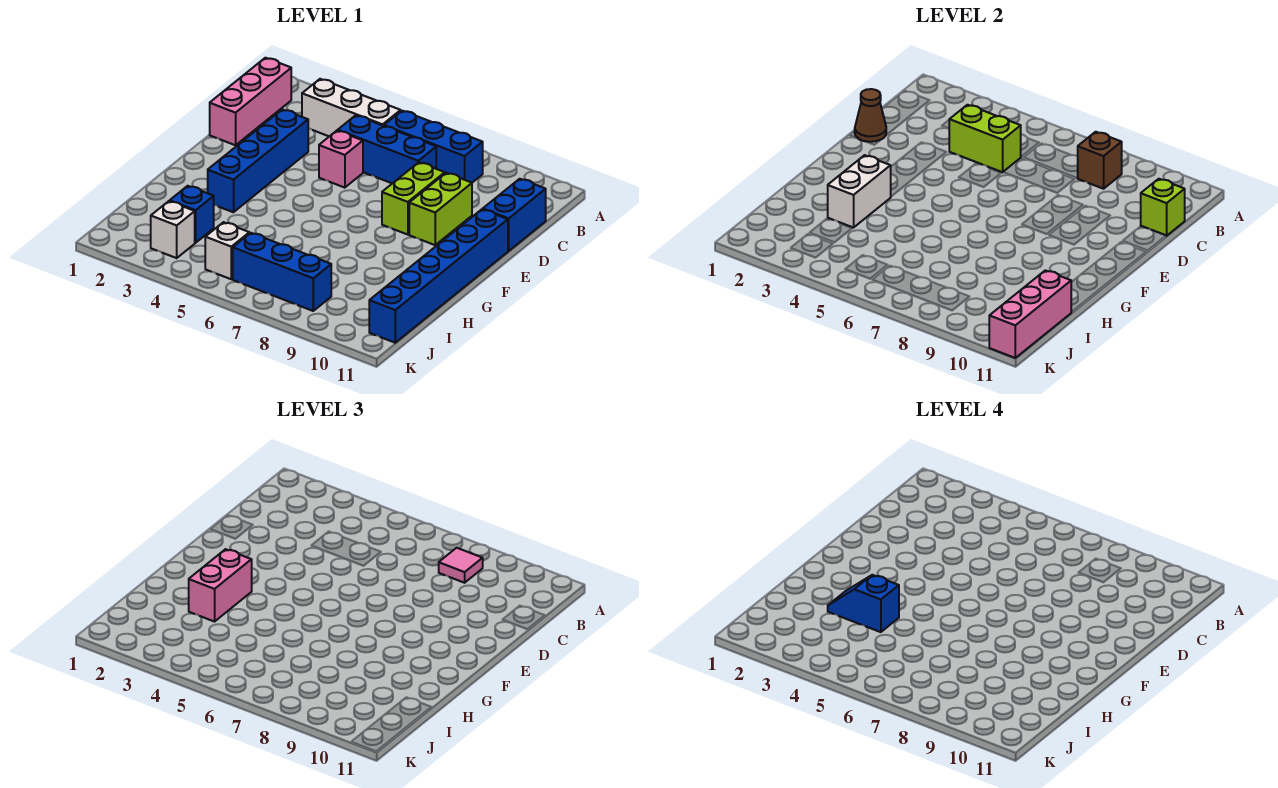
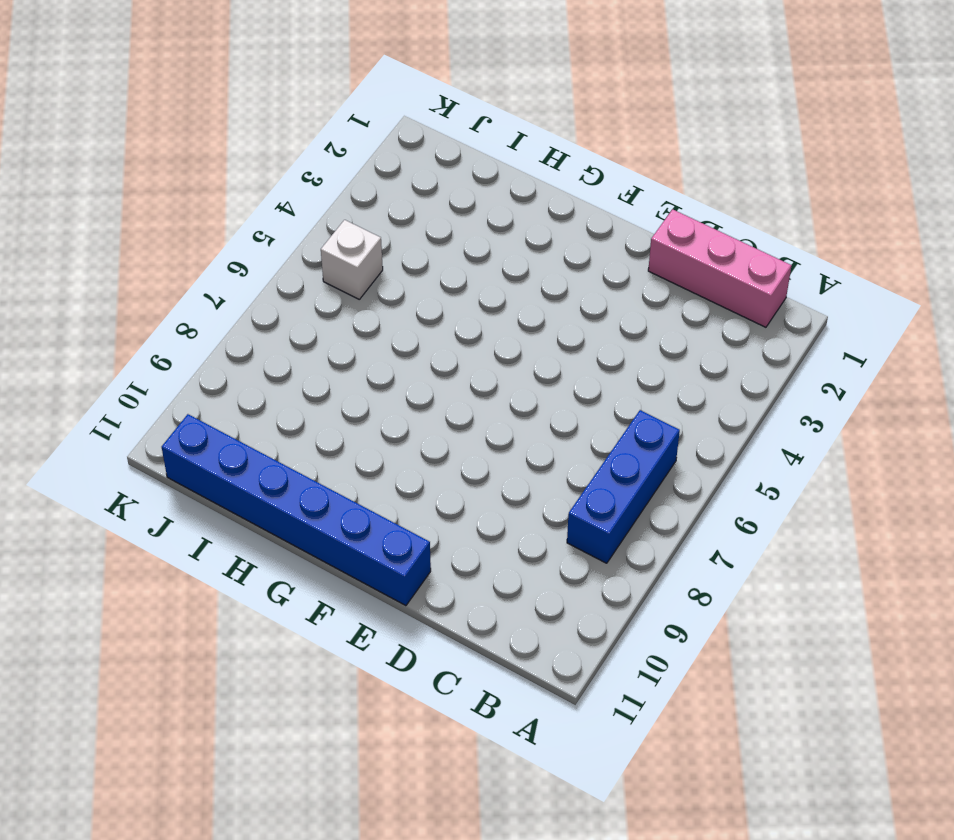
none -> white brick B3:B5 level 1
none -> blue brick C5:C7 level 1
none -> blue brick C11:D11 level 1

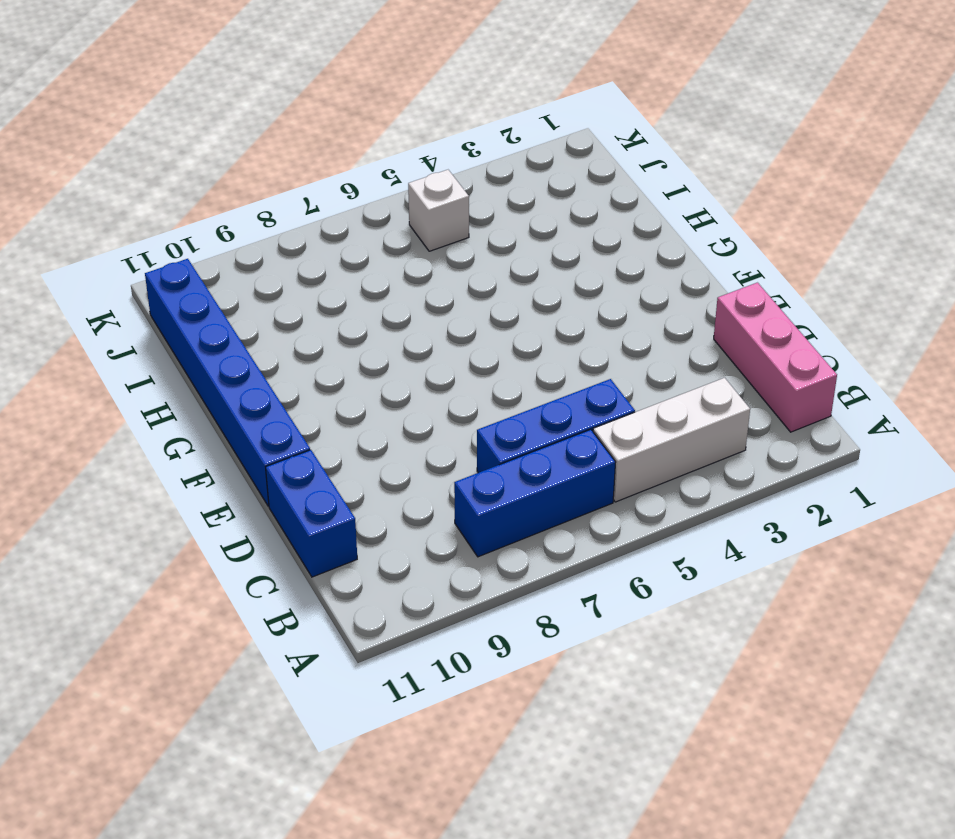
none -> blue brick D3:G3 level 1
none -> pink brick D5 level 1
none -> lime brick D8:E8 level 1

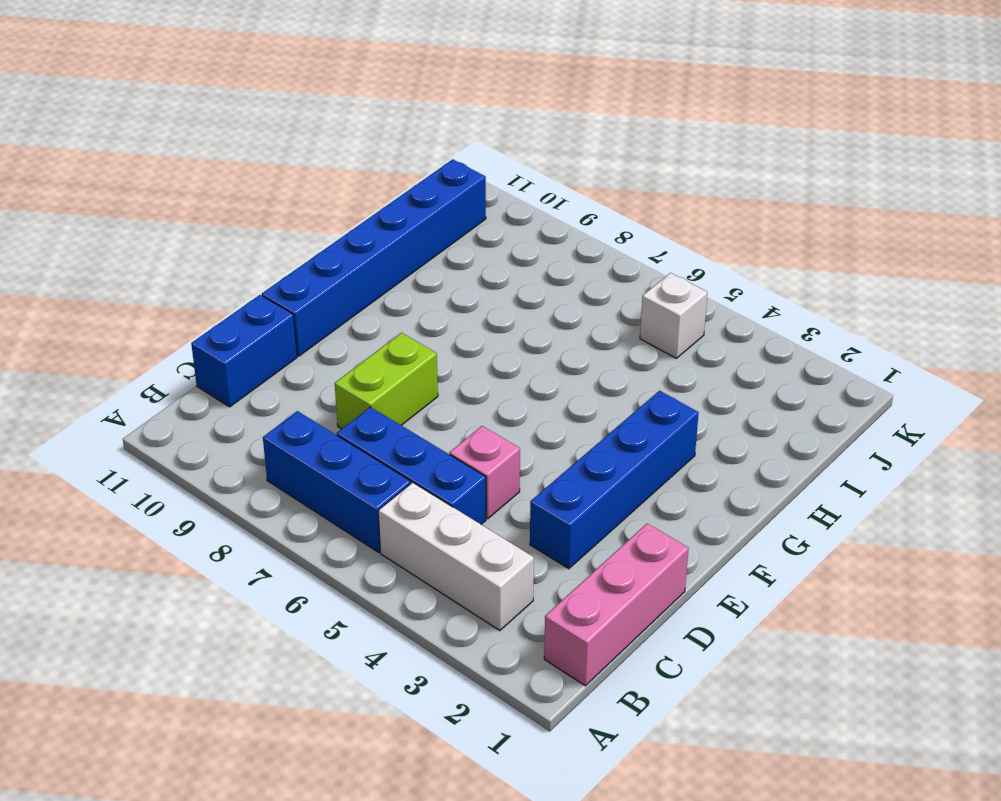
none -> lime brick D9:E9 level 1
none -> blue brick I3 level 1
none -> white brick J3 level 1

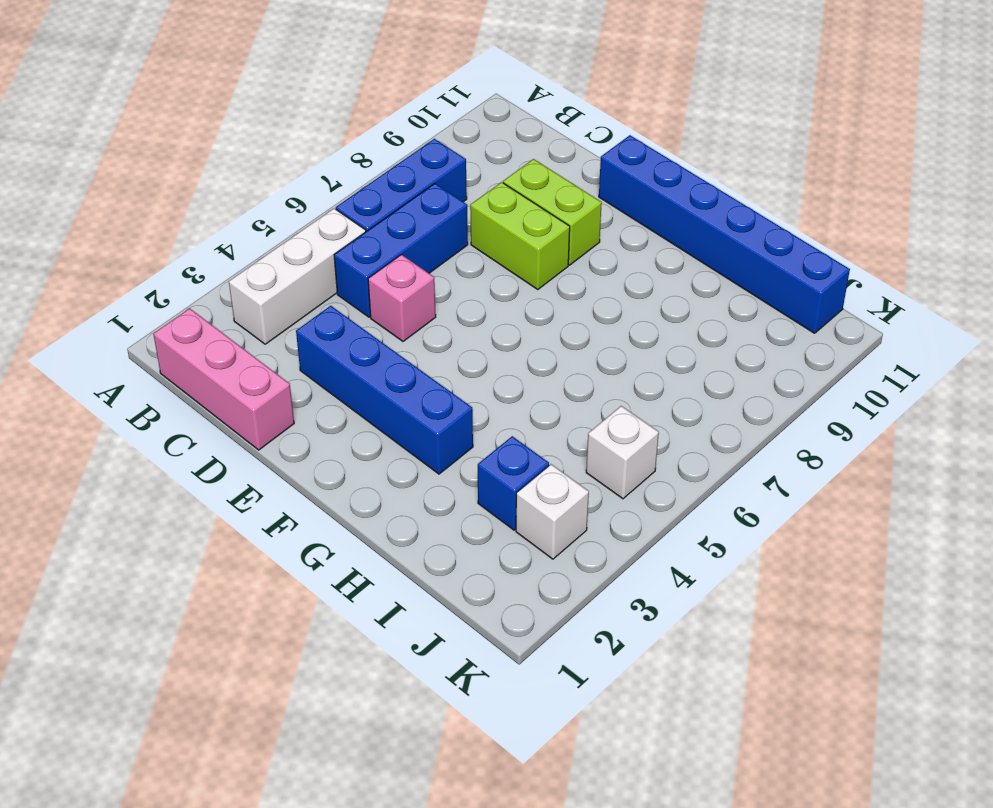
none -> blue brick C11:D11 level 1
none -> blue brick J6:J8 level 1
none -> brown brick B8 level 2

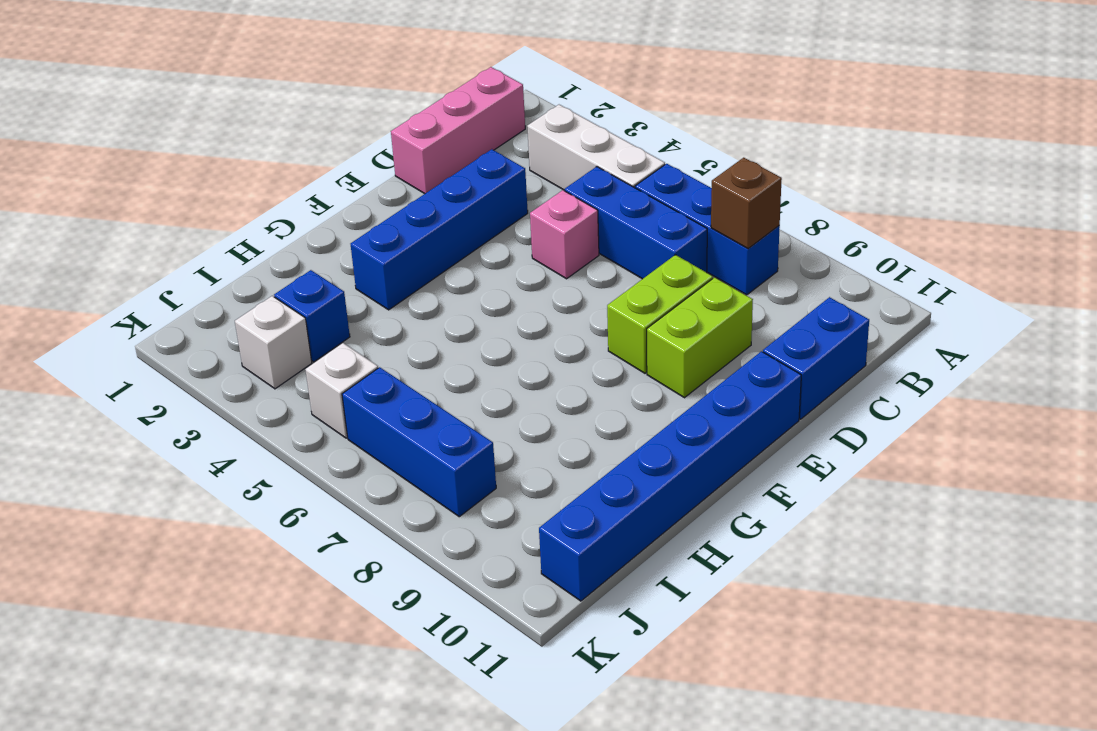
none -> lime brick C4:C5 level 2
none -> lime brick C11 level 2
none -> brown cone D1 level 2

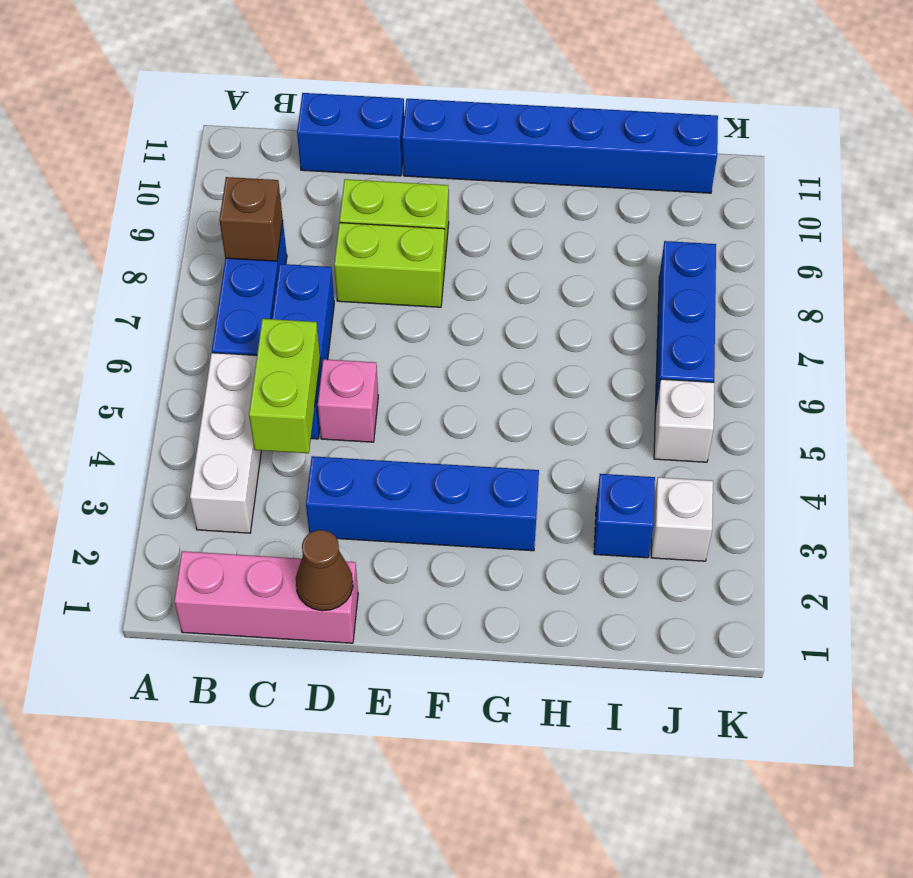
none -> lime brick C11 level 2
none -> white brick G3:H3 level 2
none -> pink brick I11:K11 level 2

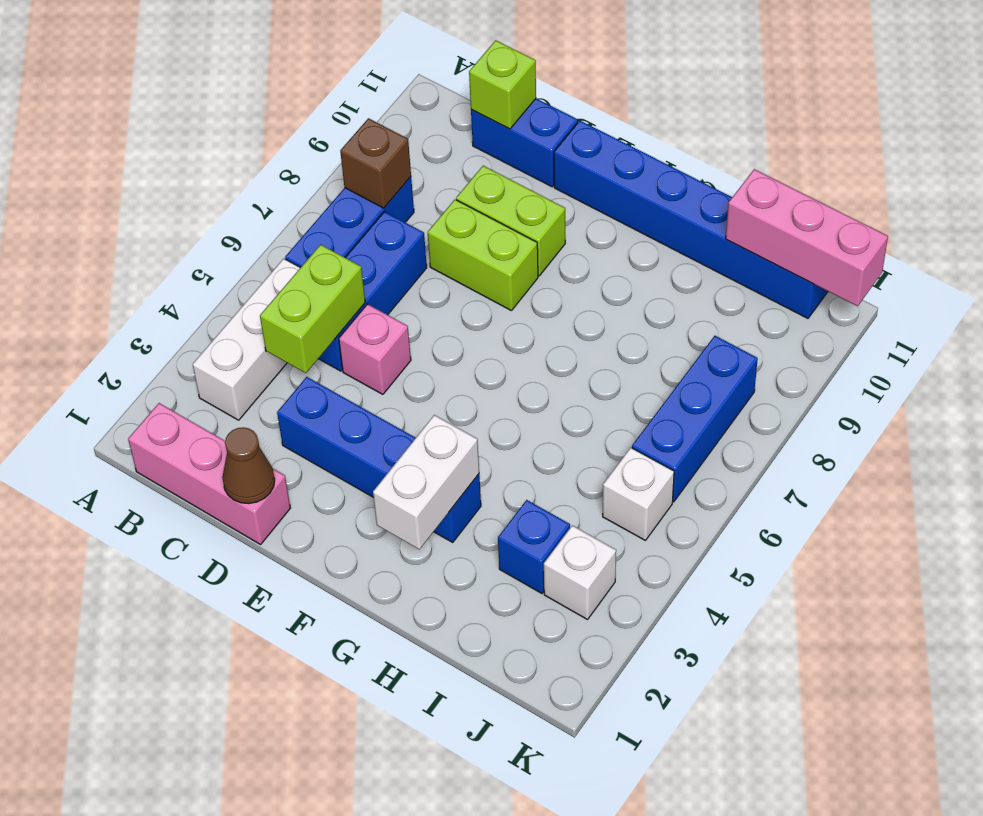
white brick G2:G3 level 2 -> white brick G3:H3 level 2
none -> pink tile B8 level 3
none -> pink brick G3:H3 level 3
none -> blue slope H3:H4 level 4 top 4

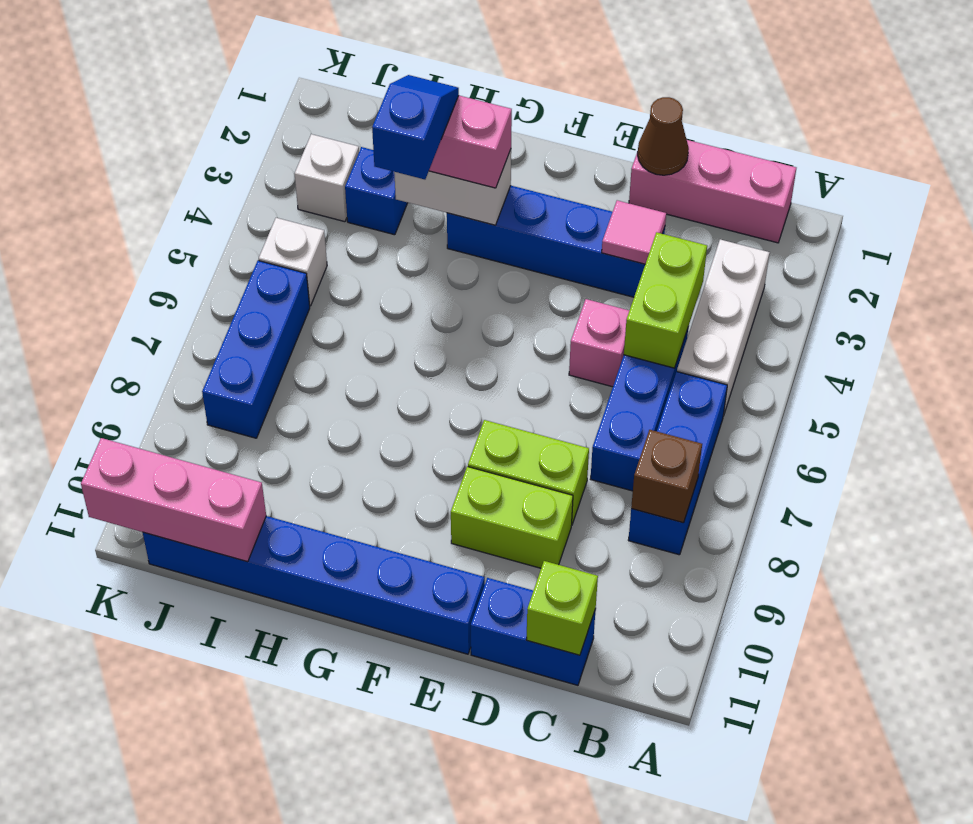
pink tile D3 level 2 -> pink tile B8 level 3

